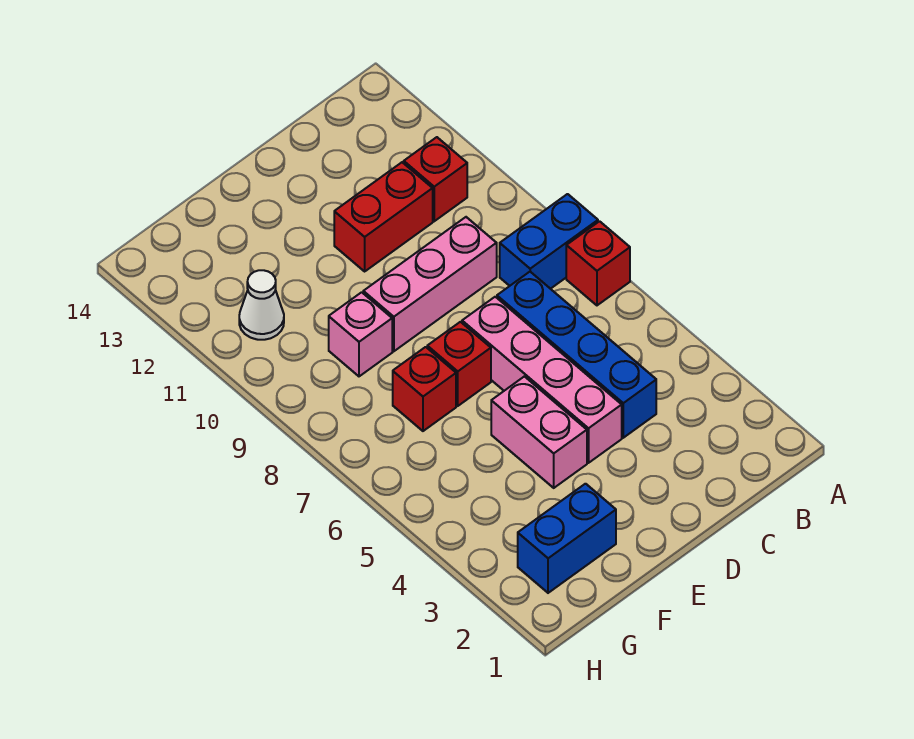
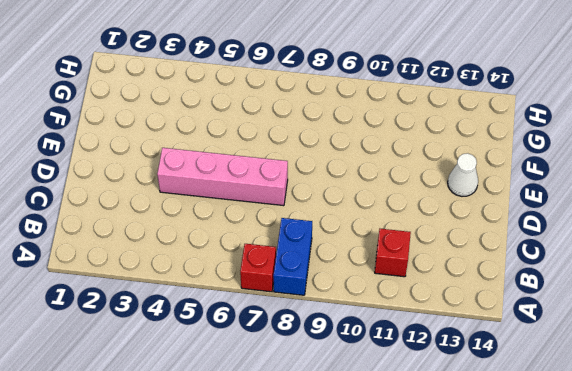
white cone E13 level 1 -> white cone G11 level 1
none -> blue brick C4:C7 level 1
none -> pink brick C9:E9 level 1
none -> red brick C11:D11 level 1

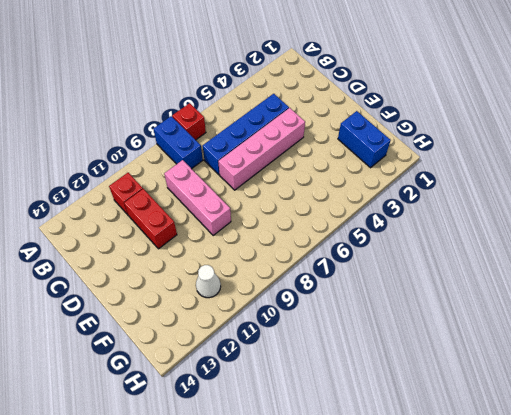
none -> pink brick E4:E5 level 1
none -> red brick E7 level 1
none -> red brick F7 level 1

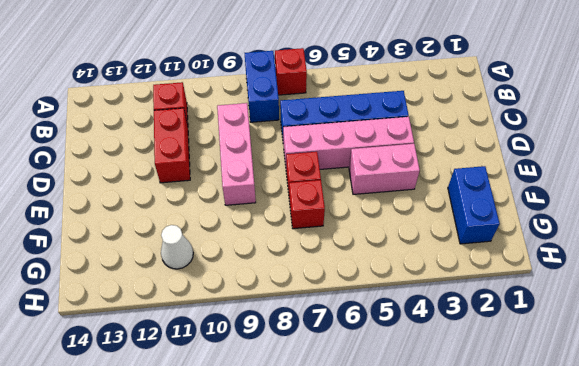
none -> pink brick F9 level 1

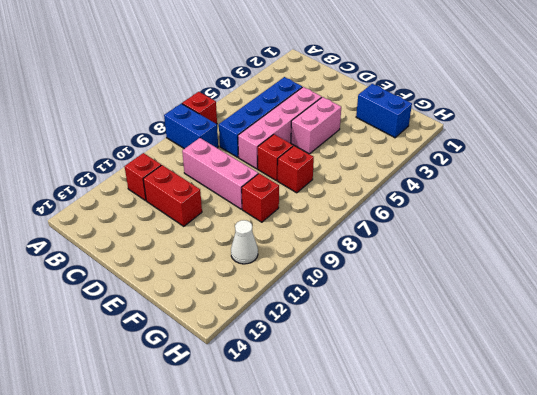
red brick F9 level 1 -> pink brick F9 level 1

